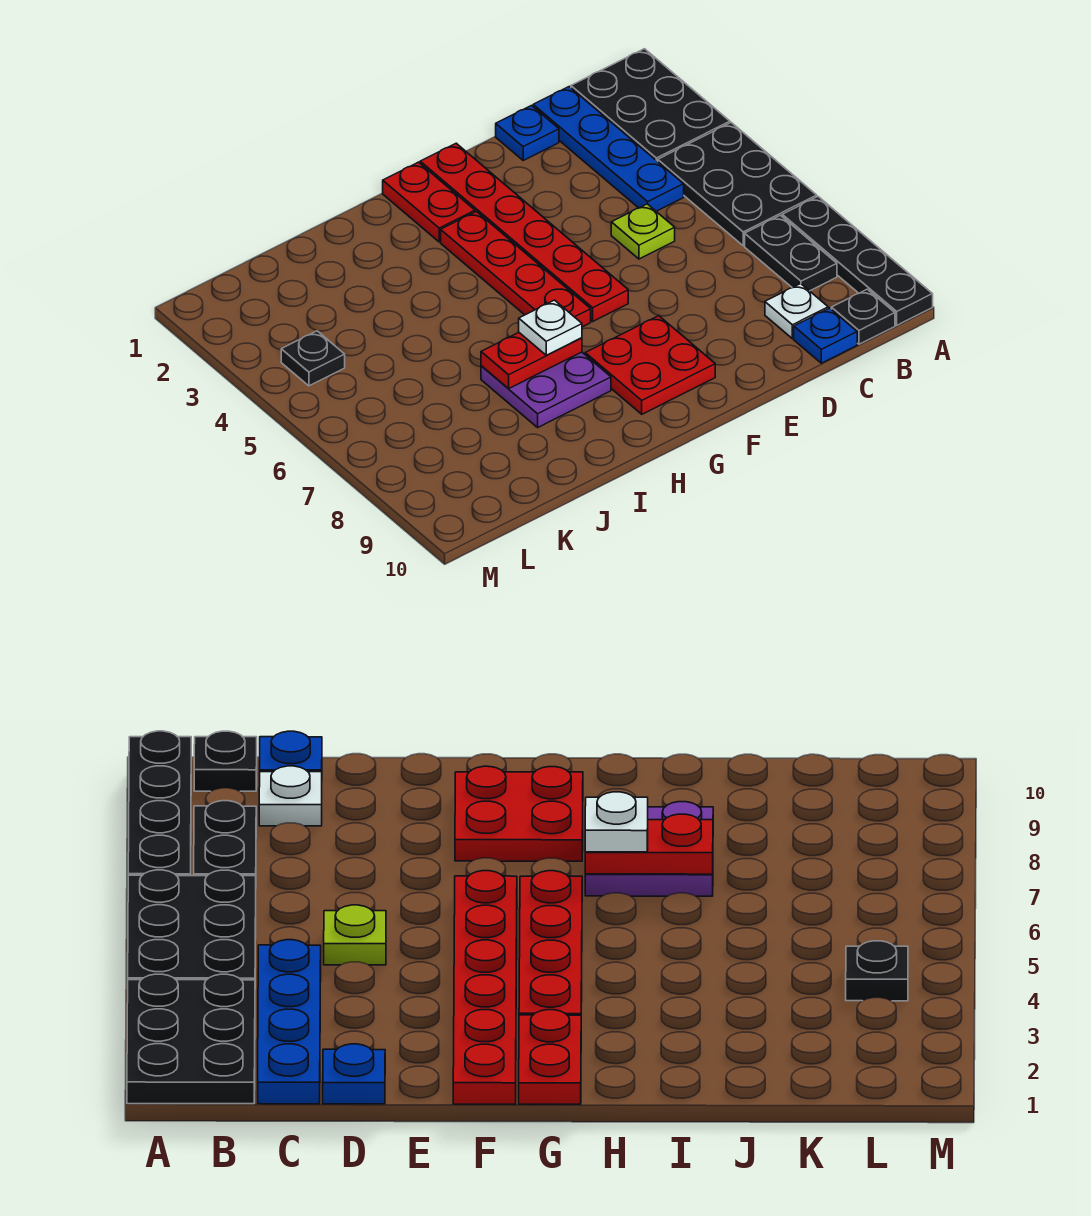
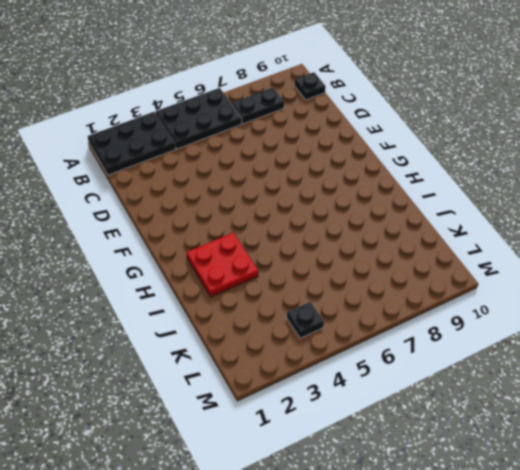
red plate H2:I3 level 1 -> red plate F8:G9 level 1
none -> black plate A7:A10 level 1
none -> blue plate C1:C4 level 1
none -> white plate C9 level 1

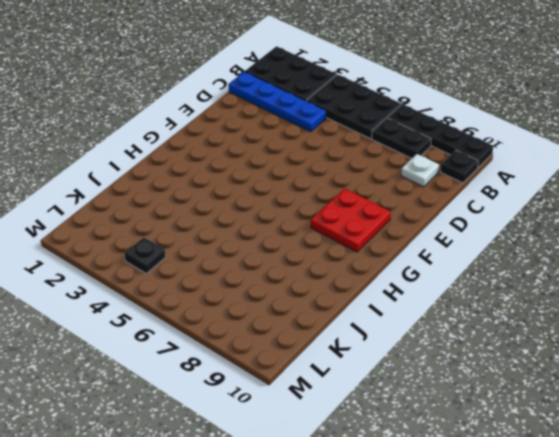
none -> blue plate C10 level 1
none -> blue plate D1 level 1
none -> lime plate D5 level 1

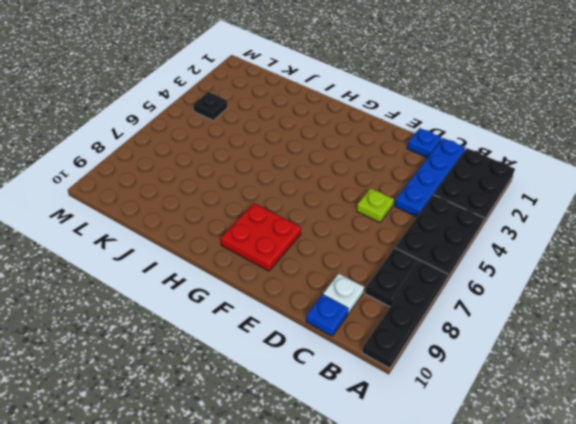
none -> black plate B10 level 1
none -> red plate F1:F6 level 1
none -> red plate G1:G2 level 1

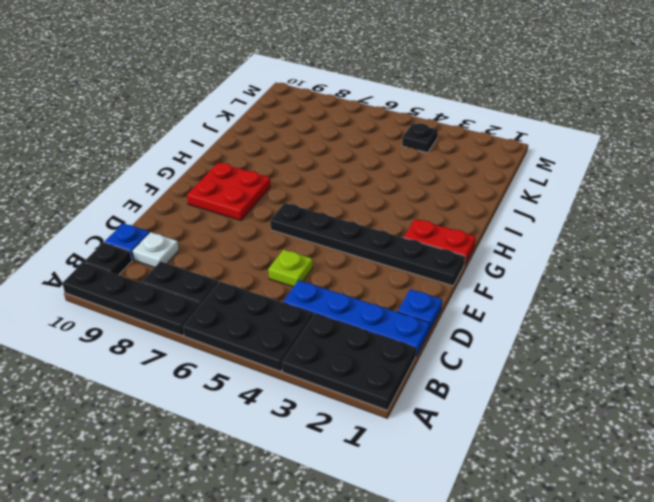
black plate F1:F6 level 1 -> red plate F1:F6 level 1
none -> red plate G3:G6 level 1
none -> purple plate H7:I8 level 1
none -> red plate H7:I7 level 2

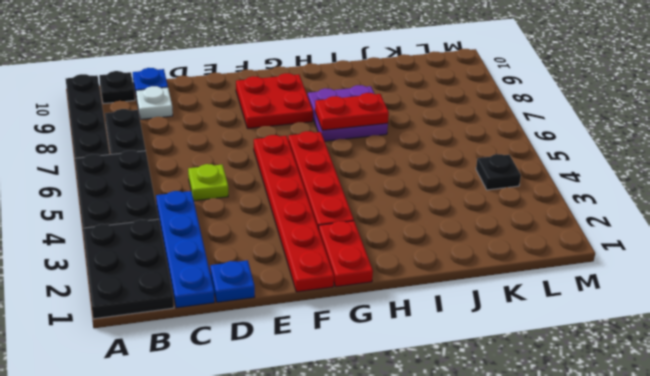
none -> white plate H7 level 3

